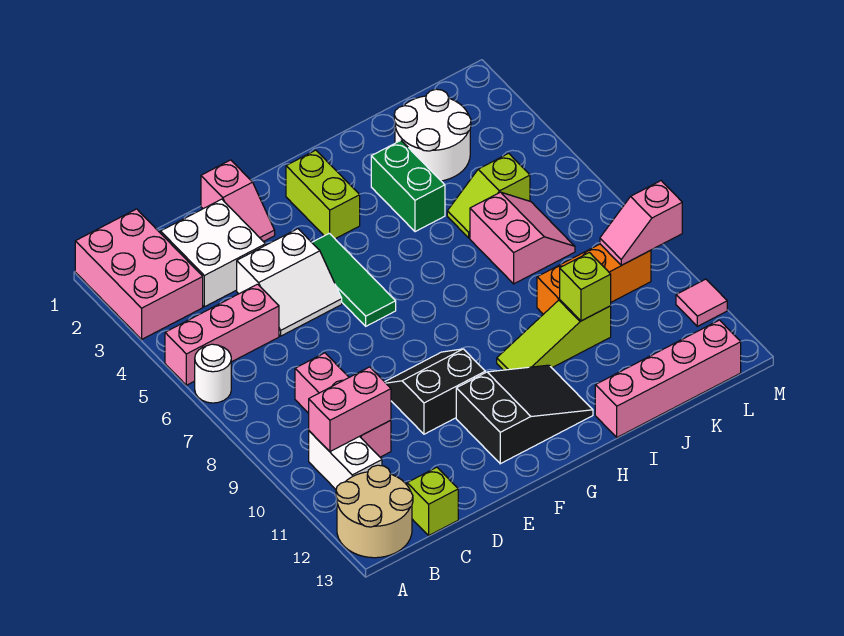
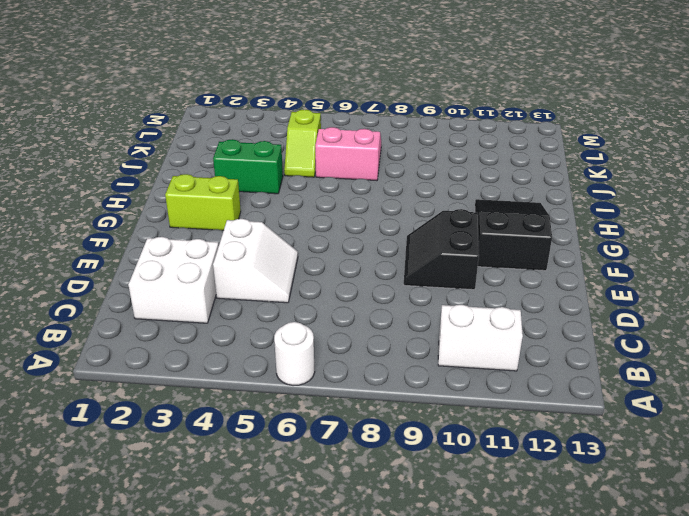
none -> pink brick A1:B3 level 1
none -> pink brick A5:C5 level 1
none -> tan round brick A12:B13 level 1

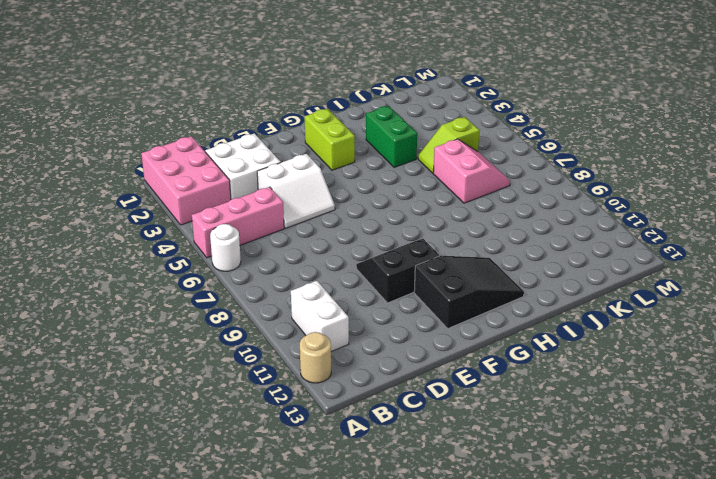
tan round brick A12 level 1 -> tan round brick A12:B13 level 1
none -> pink brick C8:C10 level 1
none -> lime brick C13 level 1
none -> pink slope E1:E2 level 1 top 1

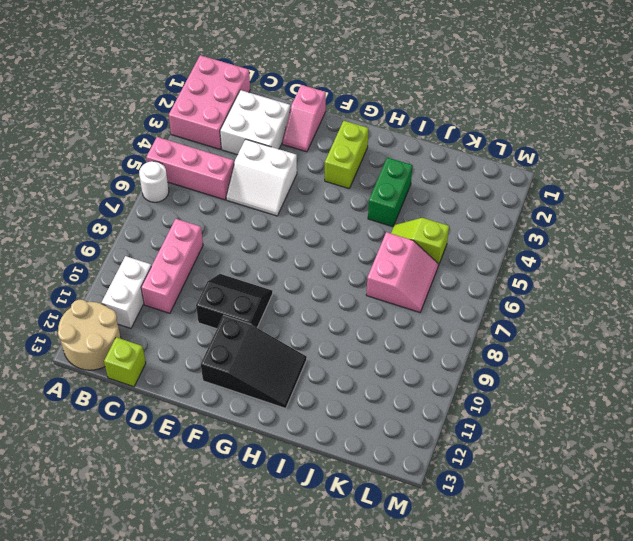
none -> green tile F4:F6 level 1
none -> lime slope H10:J10 level 1 top J
none -> pink brick I13:L13 level 1

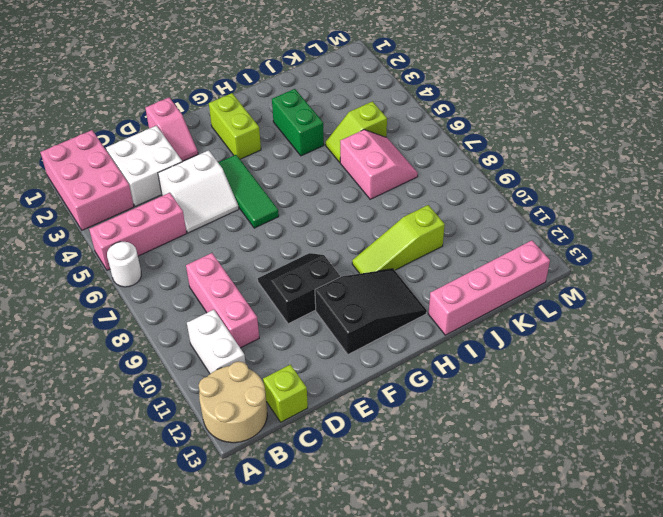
none -> white round brick J2:K3 level 1
none -> orange brick J9:L9 level 1
none -> pink tile M11 level 1

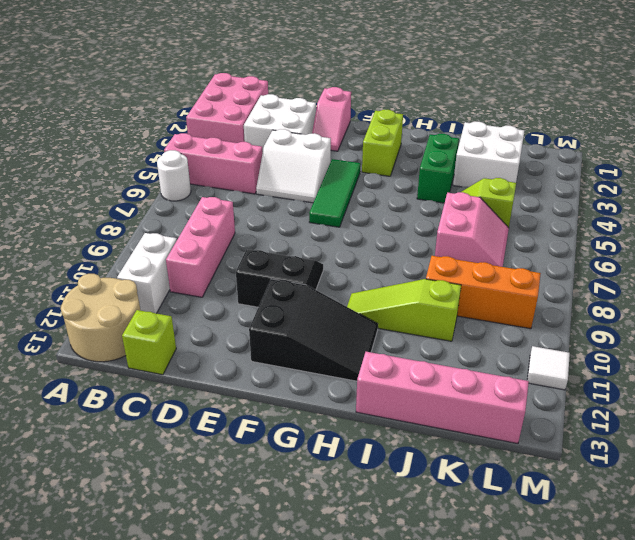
white brick J2:K3 level 1 -> white round brick J2:K3 level 1
white tile M11 level 1 -> pink tile M11 level 1
none -> pink brick B10:C10 level 2
none -> lime brick J10 level 2
none -> pink slope L9:M9 level 2 top M

